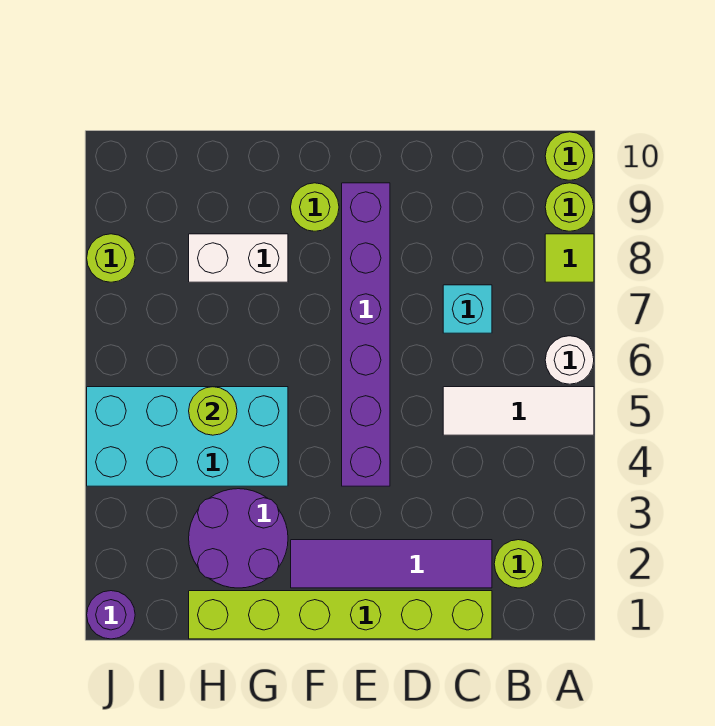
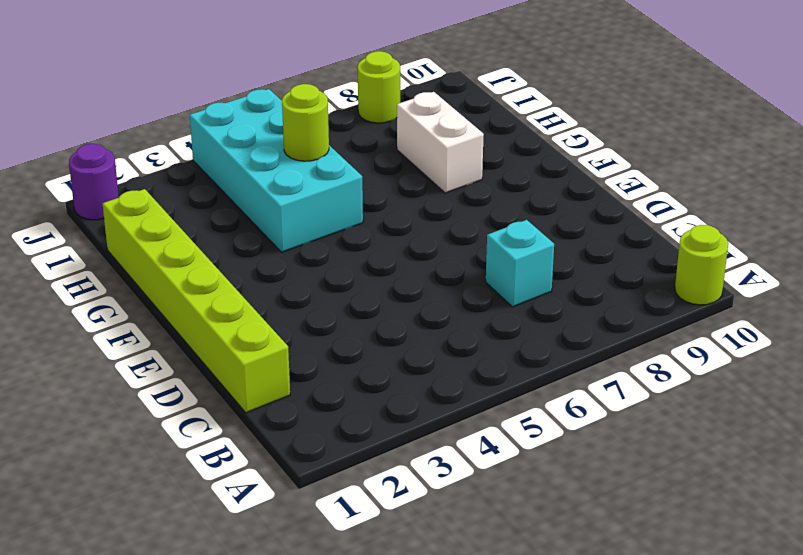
none -> white tile A5:C5 level 1
none -> white round brick A6 level 1
none -> lime tile A8 level 1

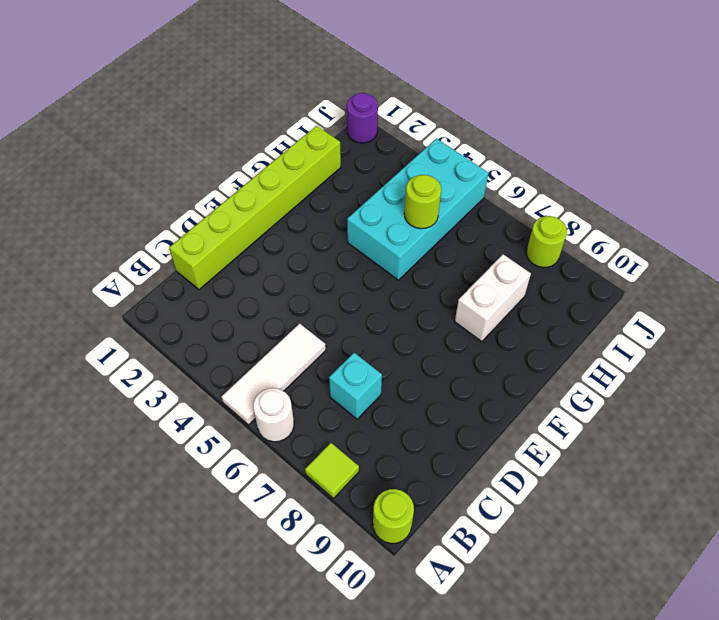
none -> lime round brick A9 level 1
none -> lime round brick B2 level 1
none -> purple tile C2:F2 level 1

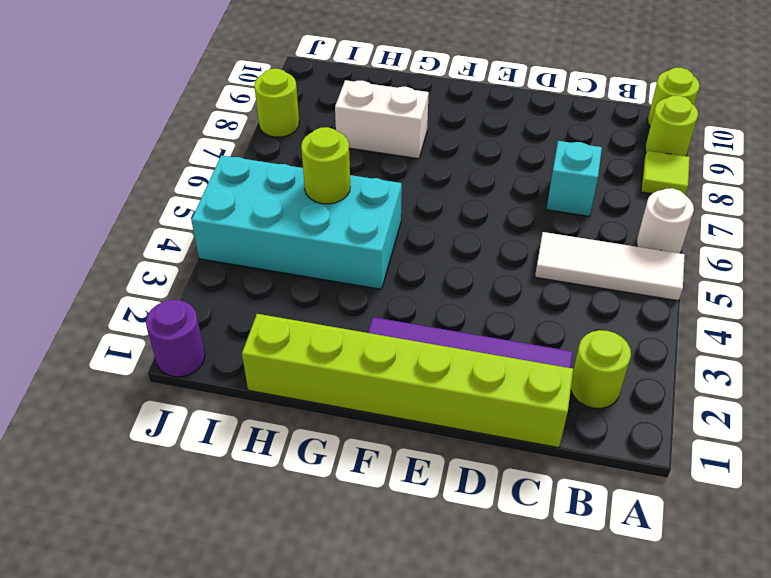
none -> purple brick E4:E9 level 1
none -> lime round brick F9 level 1
none -> purple round brick G2:H3 level 1

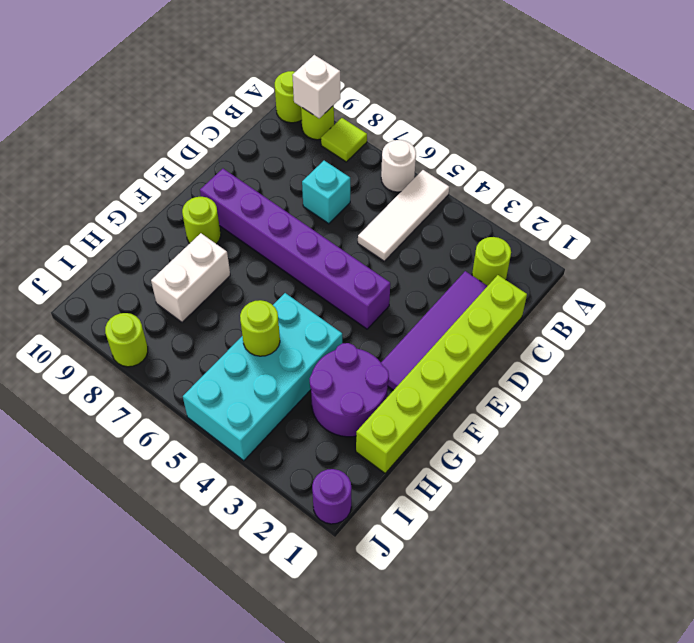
white brick A9 level 2 -> none

